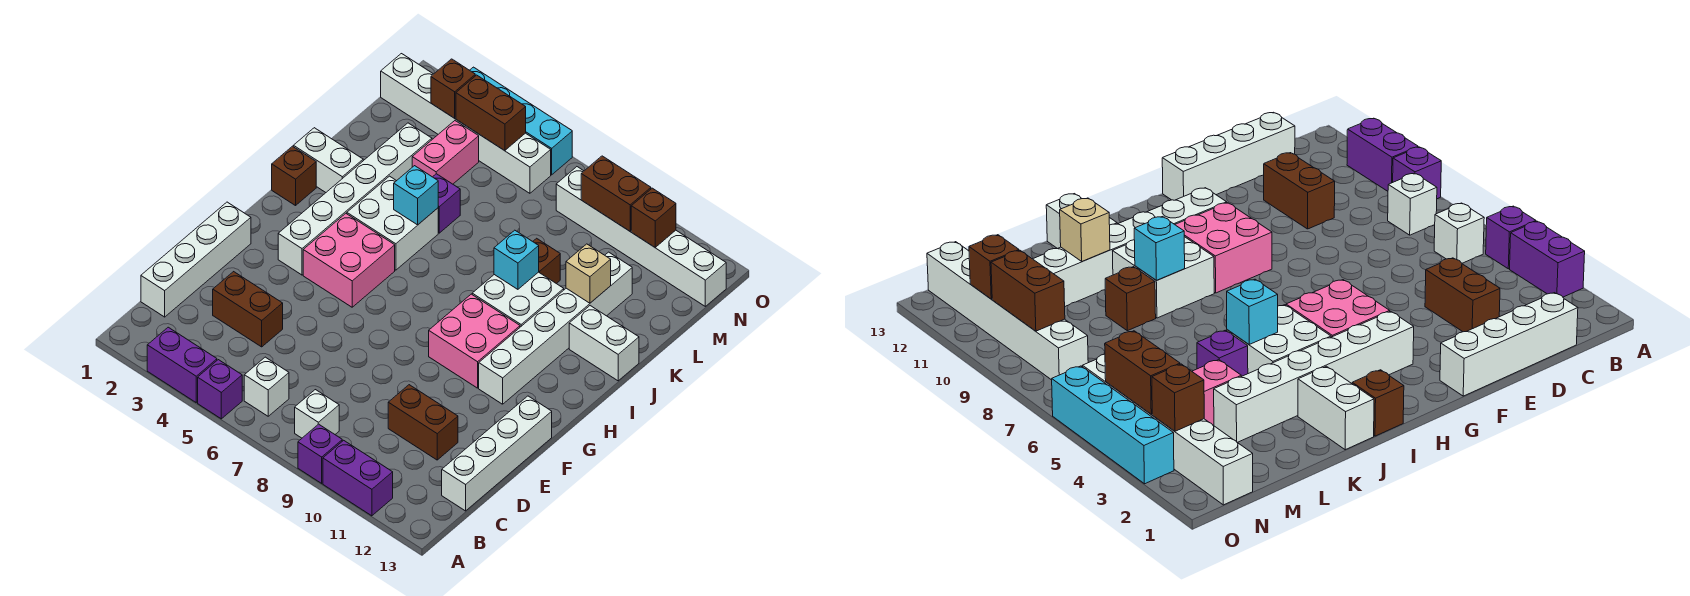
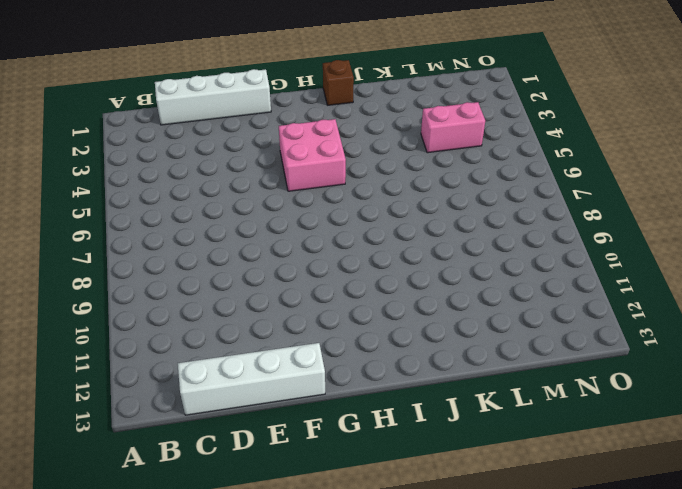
none -> purple brick A3:A4 level 1
none -> purple brick A5 level 1
none -> purple brick A9 level 1
none -> purple brick A10:A11 level 1

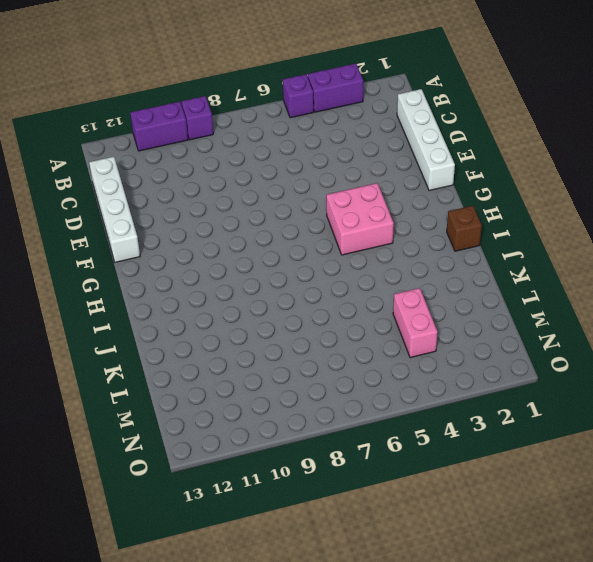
none -> white brick B6 level 1
none -> white brick B8 level 1
none -> brown brick D3:D4 level 1
none -> brown brick D10:D11 level 1

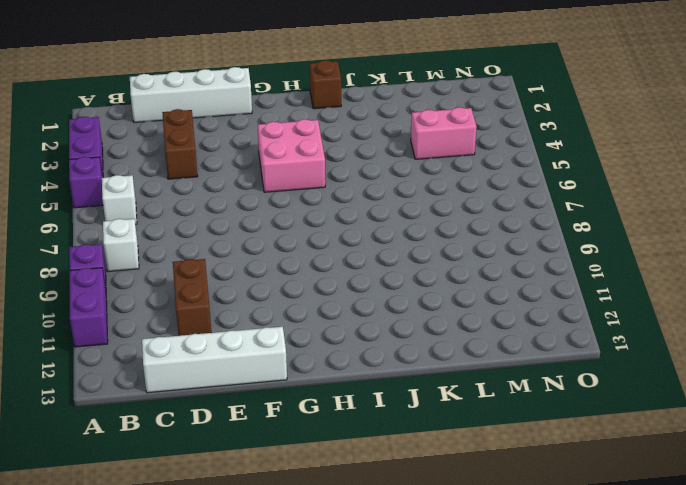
none -> white brick G3:L3 level 1
none -> pink brick G9:H10 level 1
none -> white brick G11:L11 level 1
none -> white brick I4:J5 level 1

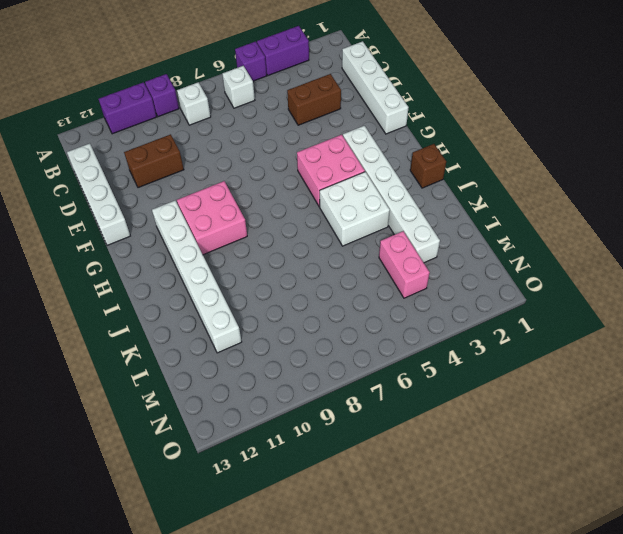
none -> white brick I9:J10 level 1
none -> white brick J1:J2 level 1
none -> white brick J12:J13 level 1
none -> purple brick K5 level 1

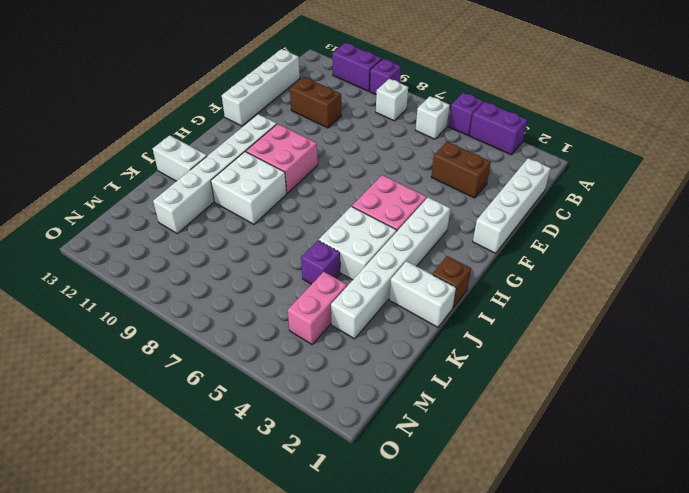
none -> brown brick K9 level 1
none -> white brick N1:N6 level 1
none -> white brick N8:N13 level 1
none -> cyan brick O3:O6 level 1

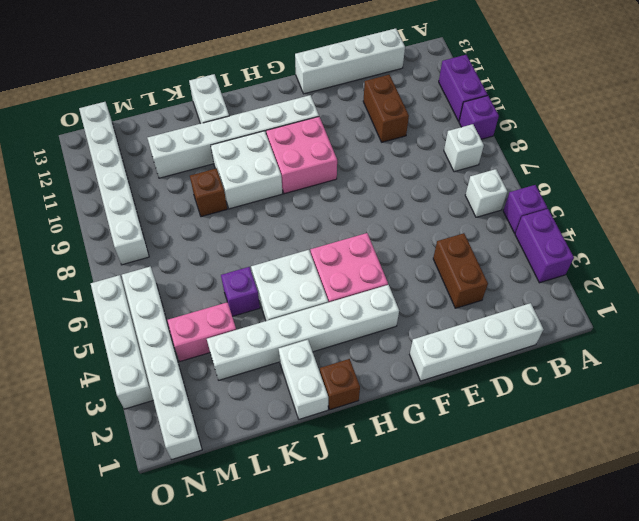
white brick O3:O6 level 1 -> cyan brick O3:O6 level 1
none -> cyan brick J5 level 2
none -> cyan brick J9 level 2
none -> tan brick K11 level 2
none -> brown brick N3 level 2

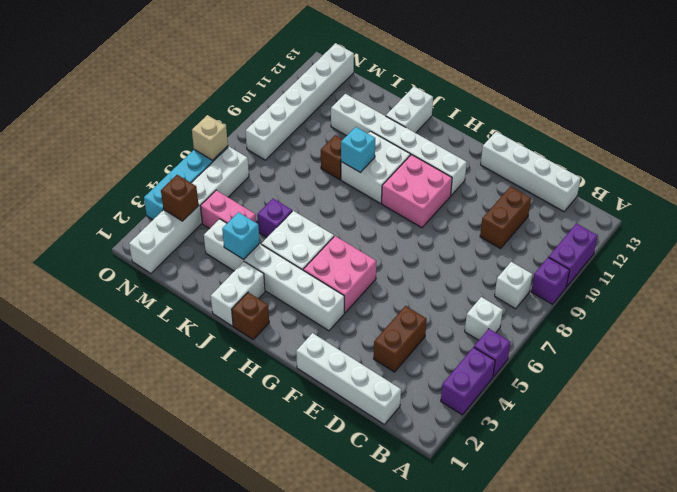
cyan brick K3 level 2 -> cyan brick J5 level 2
tan brick O6 level 2 -> tan brick K11 level 2
none -> brown brick N4:N5 level 2
none -> brown brick N9:N10 level 2
none -> brown brick N11 level 2

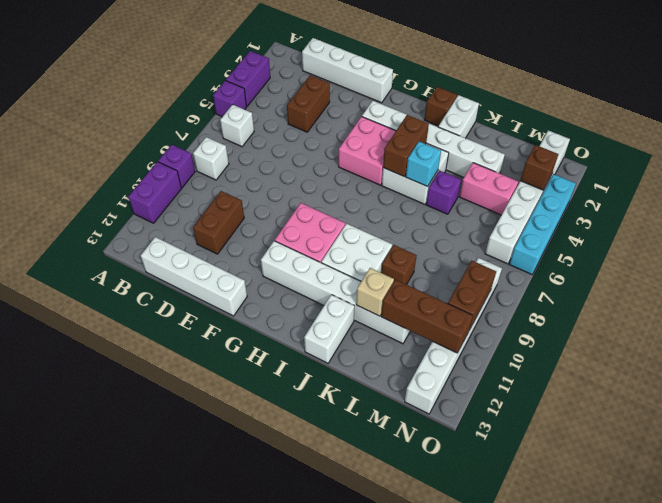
brown brick I4:I5 level 2 -> brown brick N4:N5 level 2
brown brick L11:N11 level 2 -> brown brick N11 level 2
none -> cyan brick J9 level 2

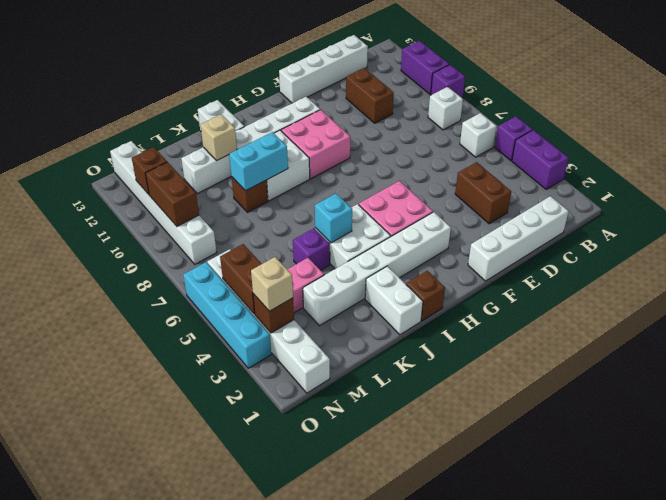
cyan brick J9:K9 level 2 -> cyan brick J9 level 2
tan brick N3 level 3 -> none

